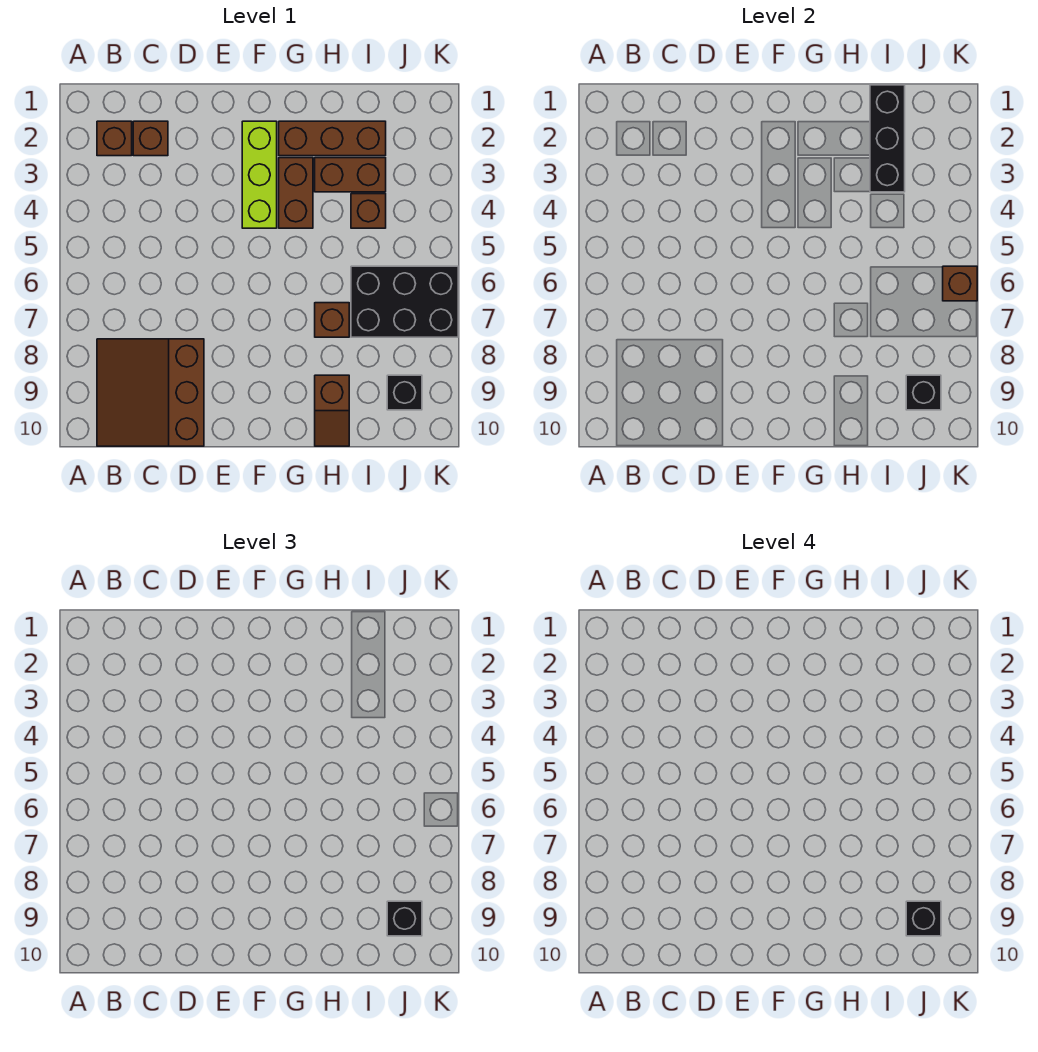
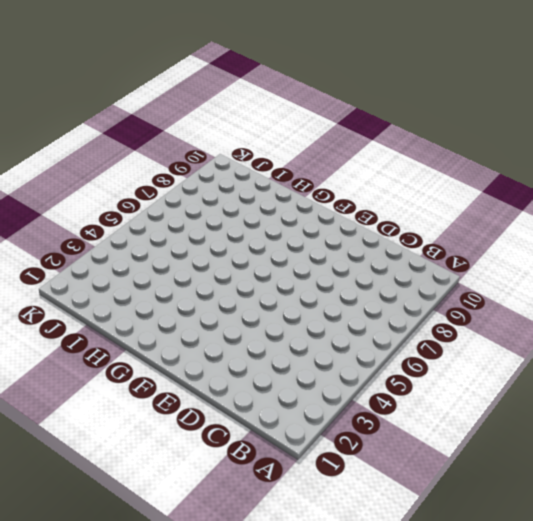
none -> brown brick B2 level 1
none -> brown slope B8:D10 level 1 top D
none -> brown brick C2 level 1

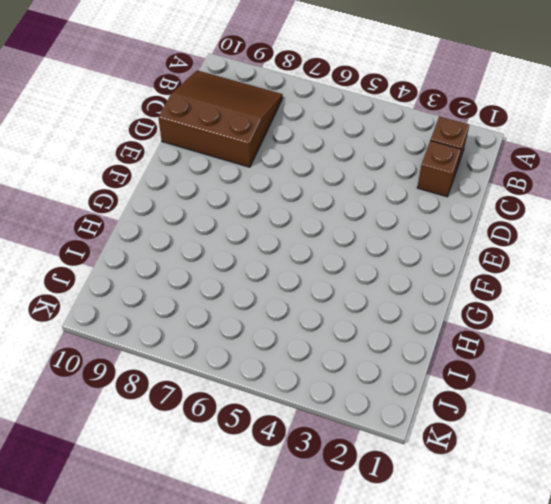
none -> lime brick F2:F4 level 1
none -> brown brick G2:I2 level 1
none -> brown brick G3:G4 level 1

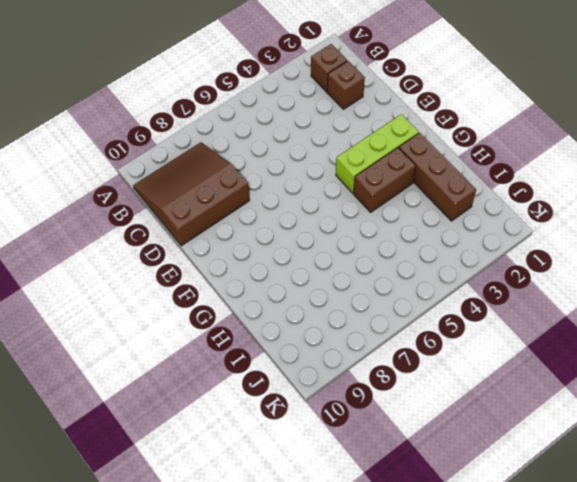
none -> brown brick H3:I3 level 1
none -> brown brick H7 level 1
none -> brown slope H9:H10 level 1 top 9

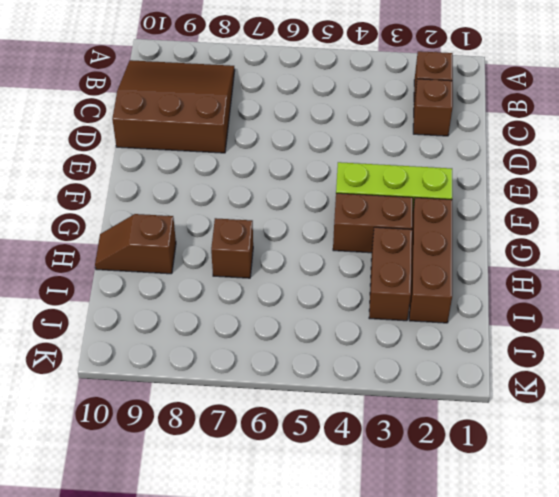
none -> brown brick I4 level 1
none -> black brick I6:K7 level 1
none -> black brick J9 level 1

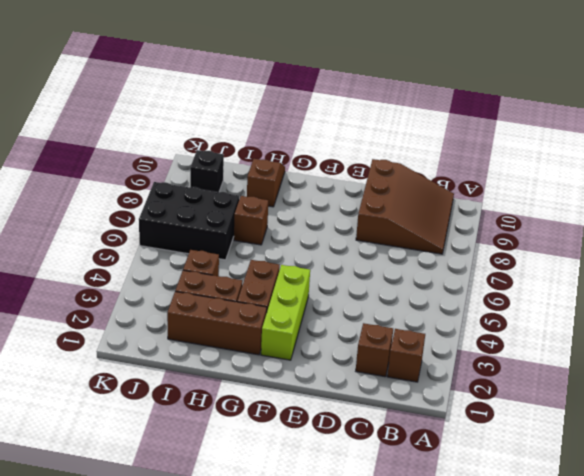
none -> black brick I1:I3 level 2
none -> black brick J9 level 2
none -> brown brick K6 level 2

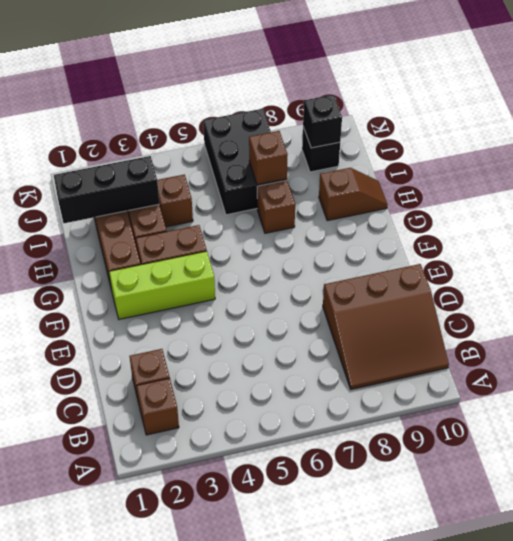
brown brick I7 level 2 -> brown brick K6 level 2
none -> black brick J9 level 3
none -> black brick J9 level 4

